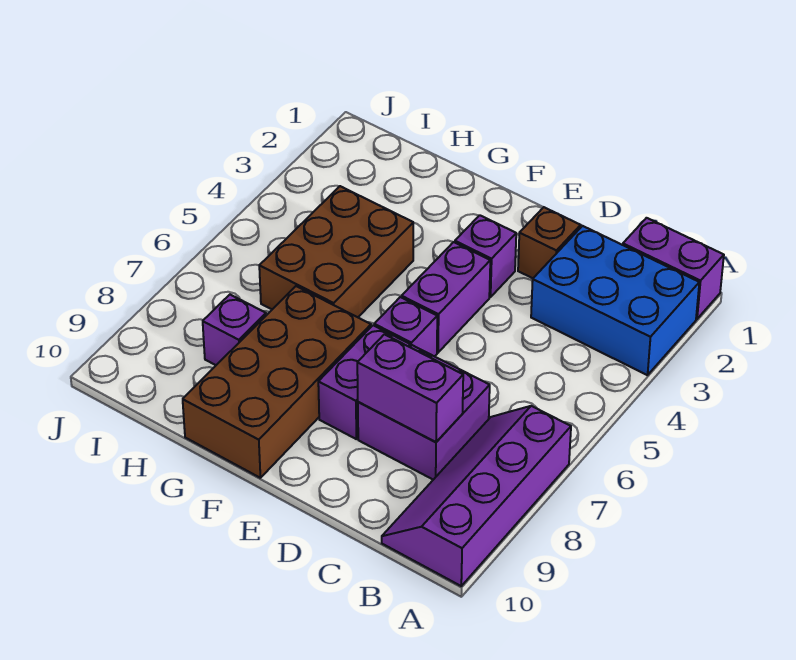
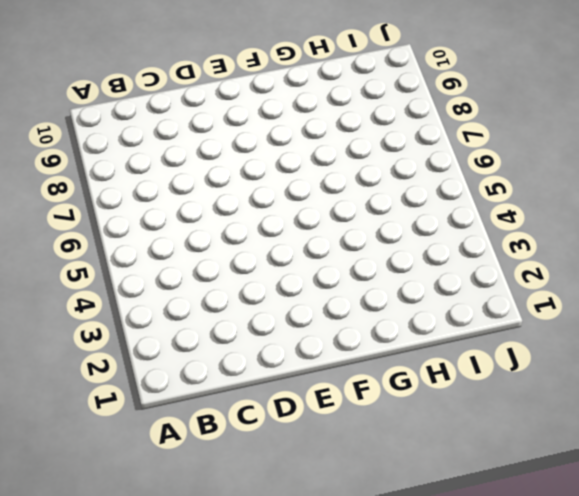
none -> purple brick A1:B1 level 1
none -> blue brick A2:C3 level 1
none -> purple slope A7:B10 level 1 top A

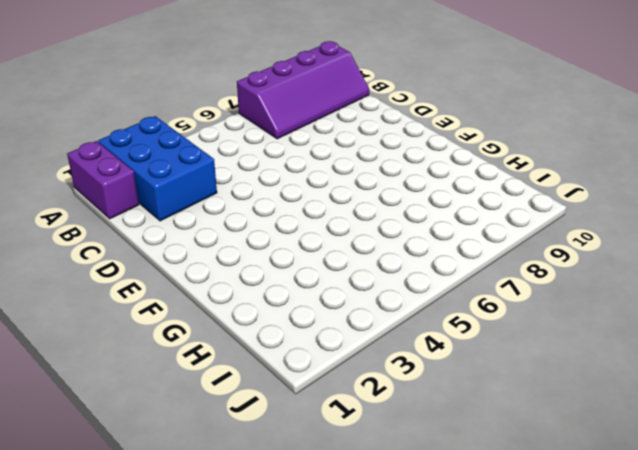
none -> purple brick C7:D8 level 1
none -> brown brick D2 level 1
none -> purple brick E3 level 1

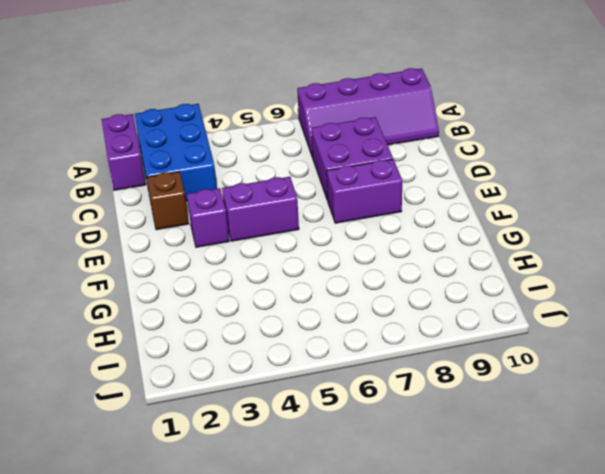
none -> purple brick E6 level 1
none -> brown brick F7:G10 level 1
none -> brown brick G4:H6 level 1

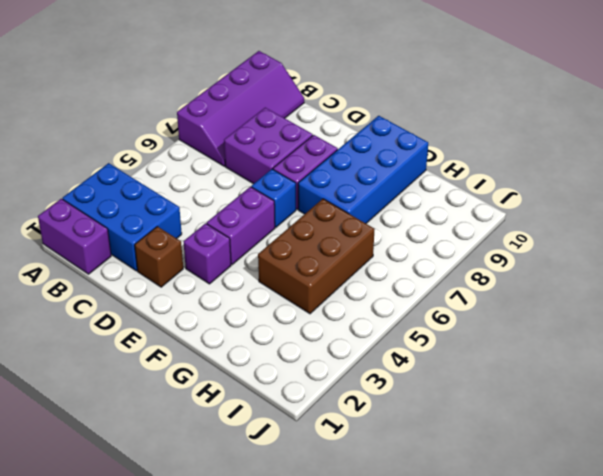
blue brick E6 level 1 -> purple brick E6 level 1
blue brick F7:G10 level 1 -> brown brick F7:G10 level 1
none -> purple brick H8 level 1
none -> purple brick C8:D8 level 2

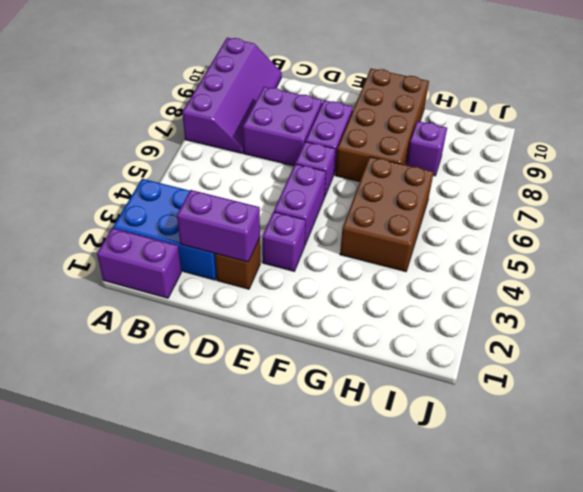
purple brick C2:D2 level 2 -> purple brick C8:D8 level 2

